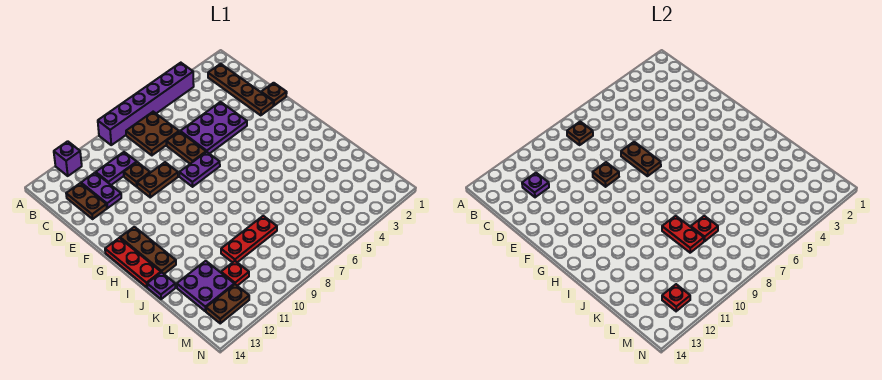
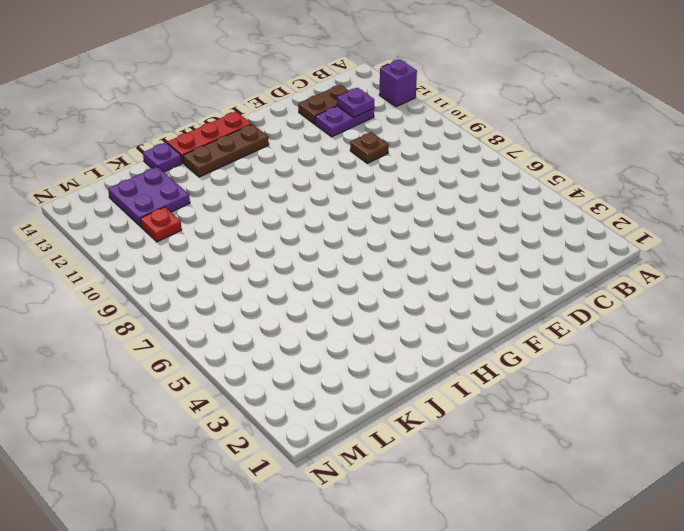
none -> purple brick A4:A9 level 1
none -> brown plate B2:E2 level 1
none -> brown plate B7:C8 level 1

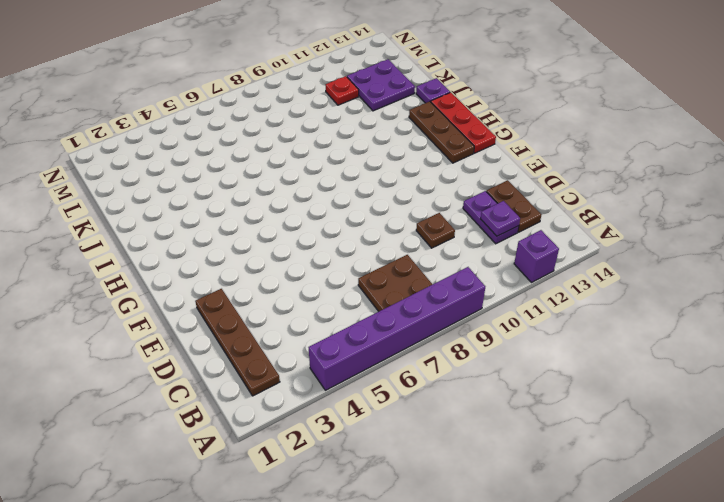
none -> purple plate C10:C11 level 1
none -> purple plate D4:E6 level 1
none -> brown plate D7:E7 level 1

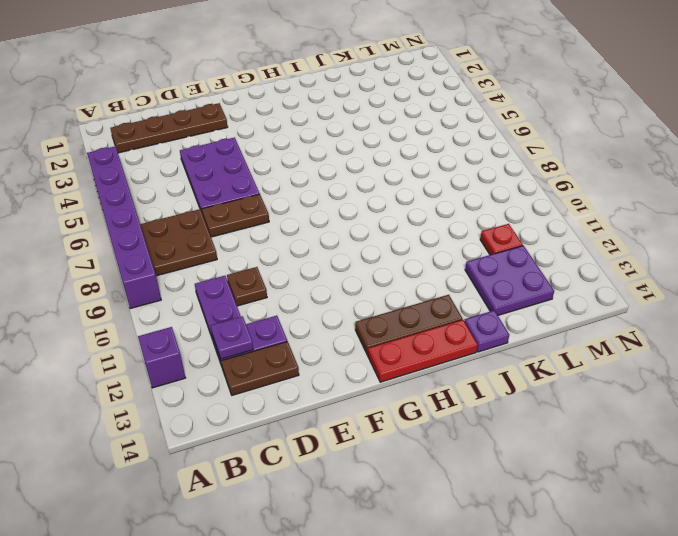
none -> brown plate E1 level 1
none -> brown plate E9:E10 level 1
none -> purple plate F7:F8 level 1

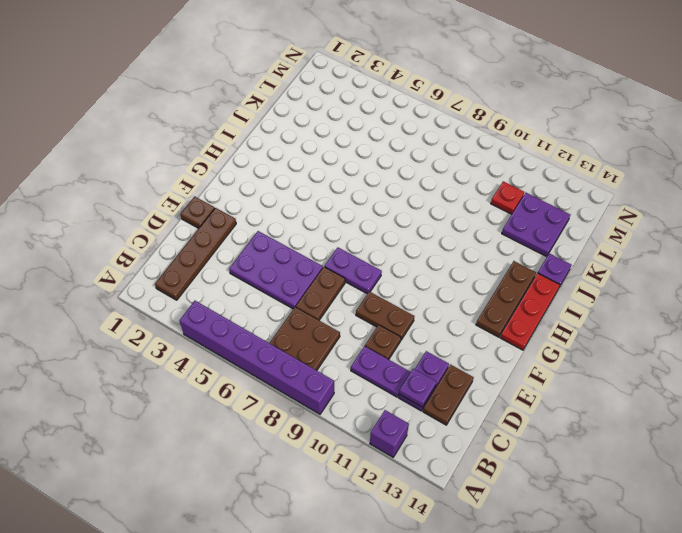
none -> red plate K8:K10 level 1
none -> brown plate M12:M13 level 1
none -> brown plate B8 level 2

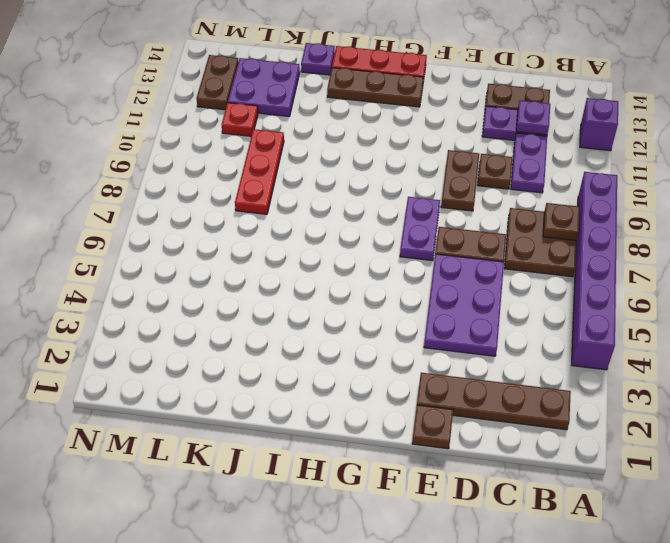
none -> brown plate E7:F7 level 2
none -> brown plate E9 level 2
none -> red plate J9:K9 level 2

